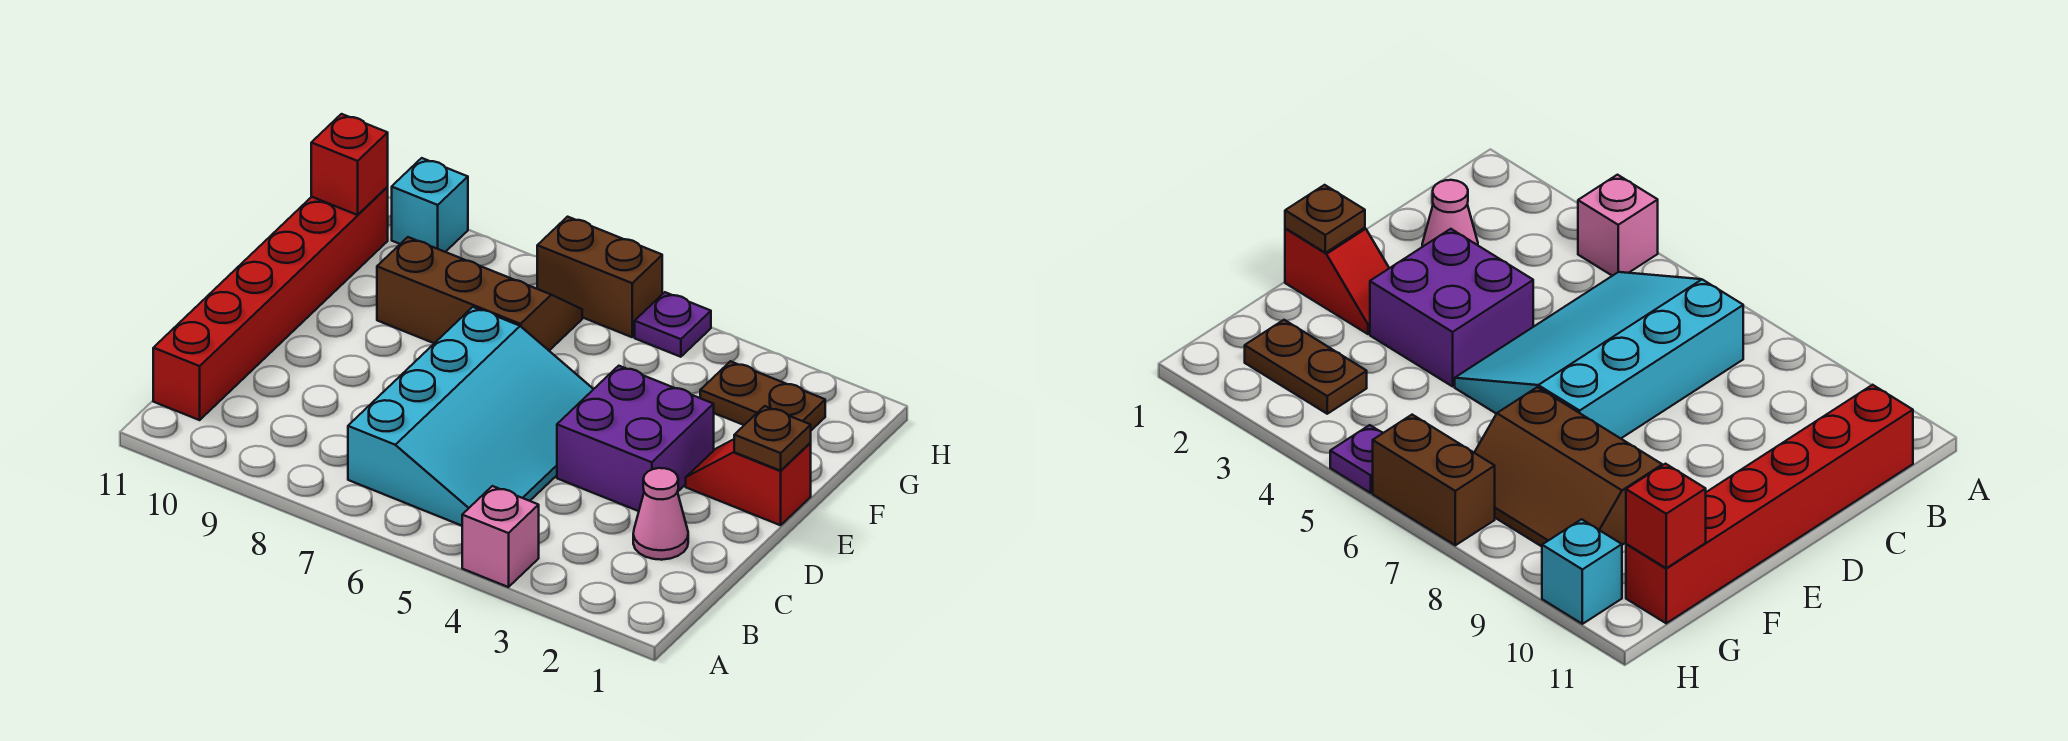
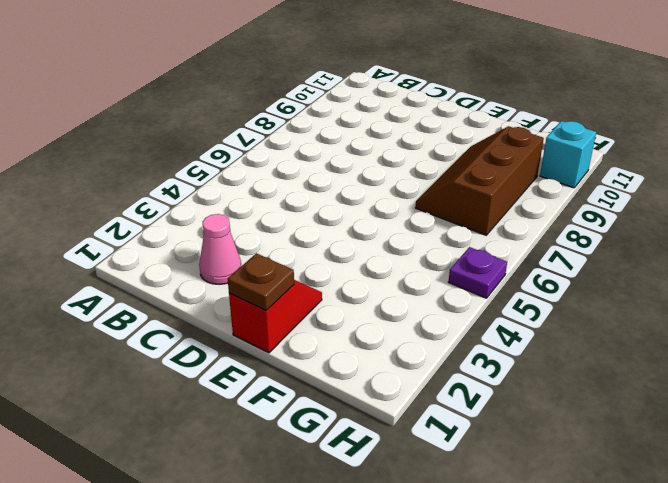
brown slope F7:G9 level 1 top G -> brown slope F7:G9 level 1 top F
none -> pink brick A4 level 1
none -> cyan slope B5:E7 level 1 top 7
none -> red brick B11:G11 level 1

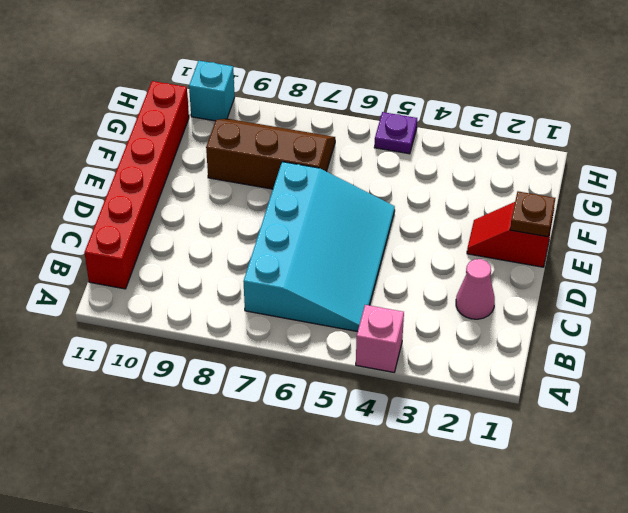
none -> purple brick D3:E4 level 1
none -> brown plate G2:G3 level 1
none -> brown brick H6:H7 level 1

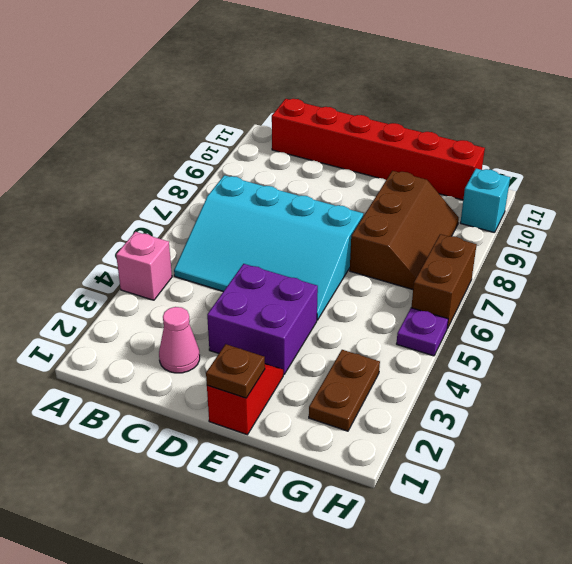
none -> red brick G11 level 2

